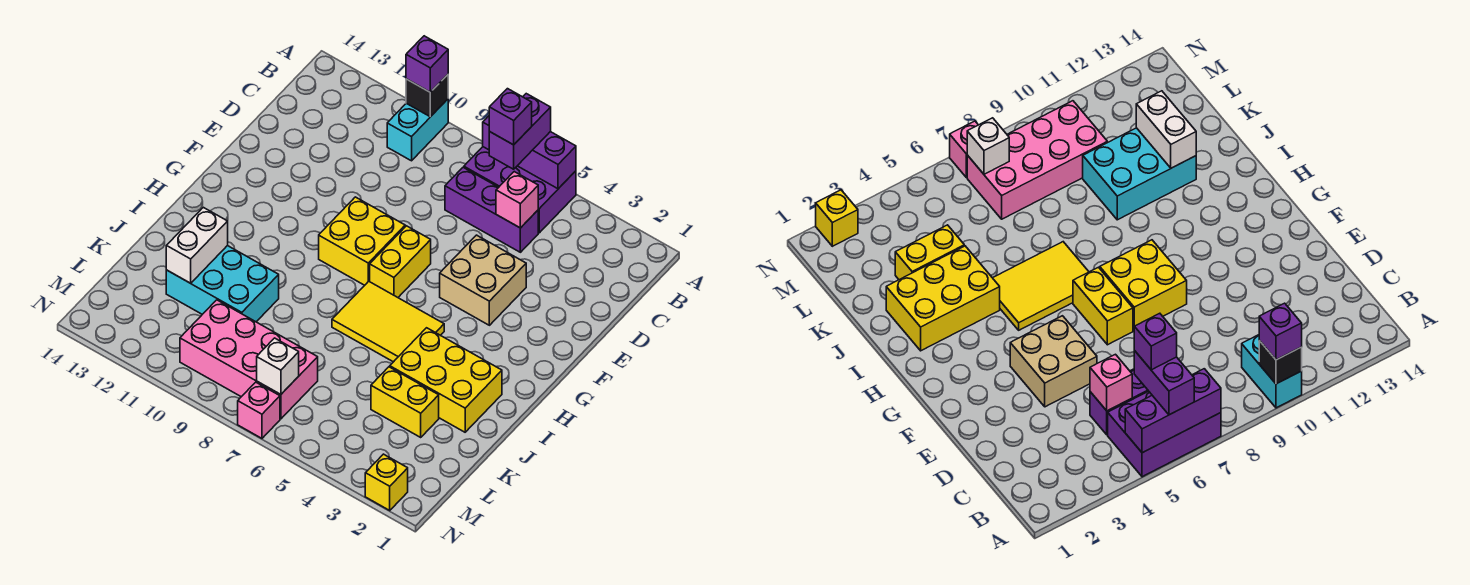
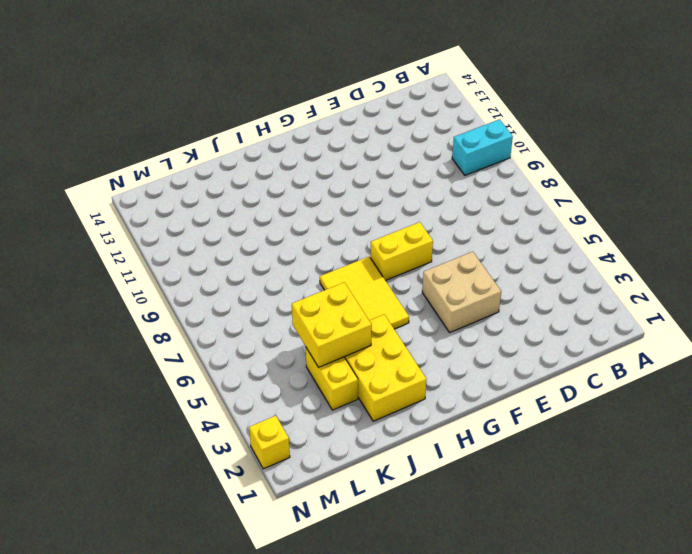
yellow brick J4:K5 level 2 -> yellow brick F8:G9 level 1
none -> purple brick A5:B7 level 1
none -> purple brick C5:C7 level 1
none -> cyan brick J10:K12 level 1

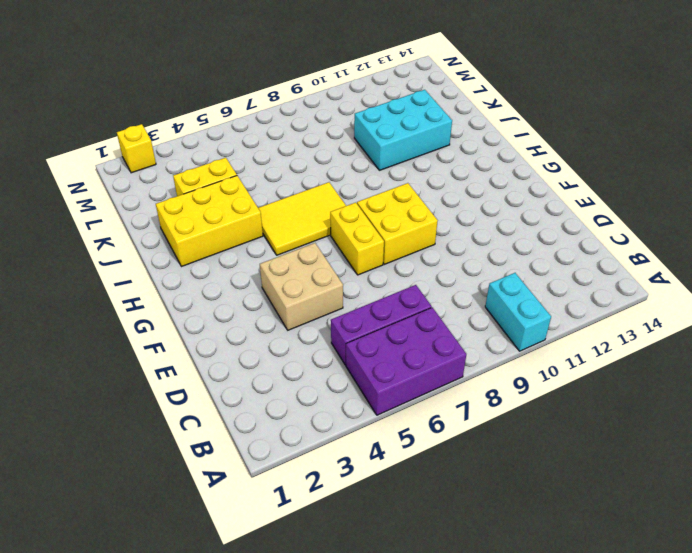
none -> pink brick L7:M10 level 1
none -> pink brick N7 level 1
none -> purple brick A5:A7 level 2

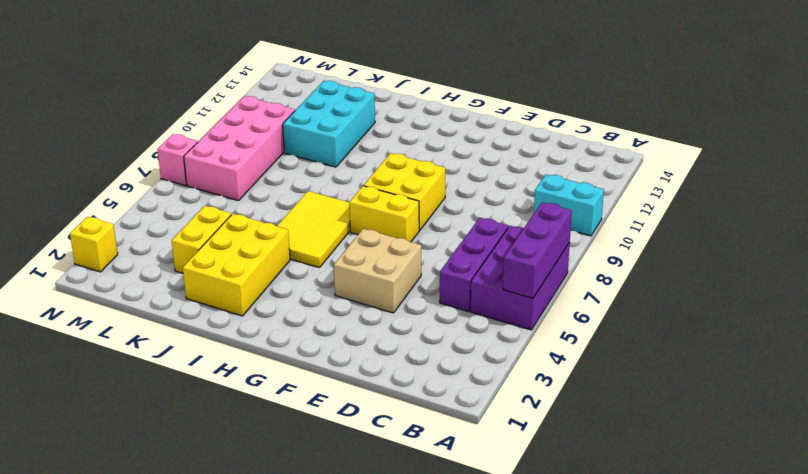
none -> black brick A10 level 2
none -> pink brick C5 level 2
none -> white brick J12:K12 level 2

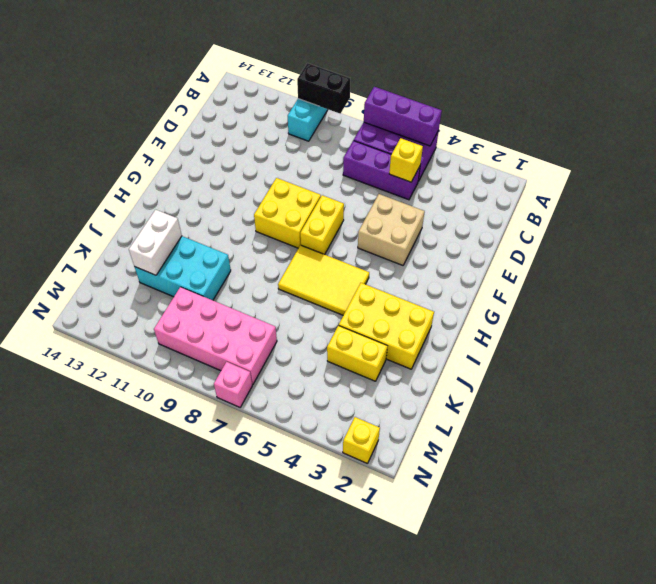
black brick A9:A10 level 2 -> black brick A10 level 2
yellow brick C5 level 2 -> pink brick C5 level 2
none -> white brick M7 level 2
none -> purple brick A6:B6 level 3
none -> purple brick A10 level 3

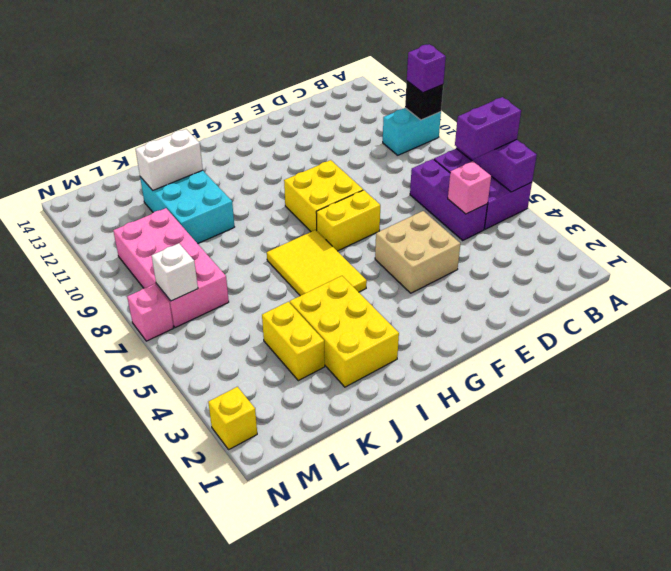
none -> purple brick B6 level 4

